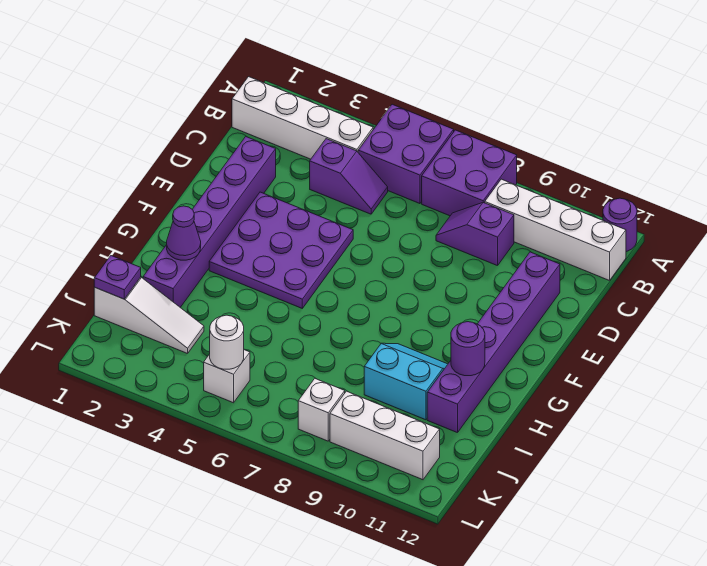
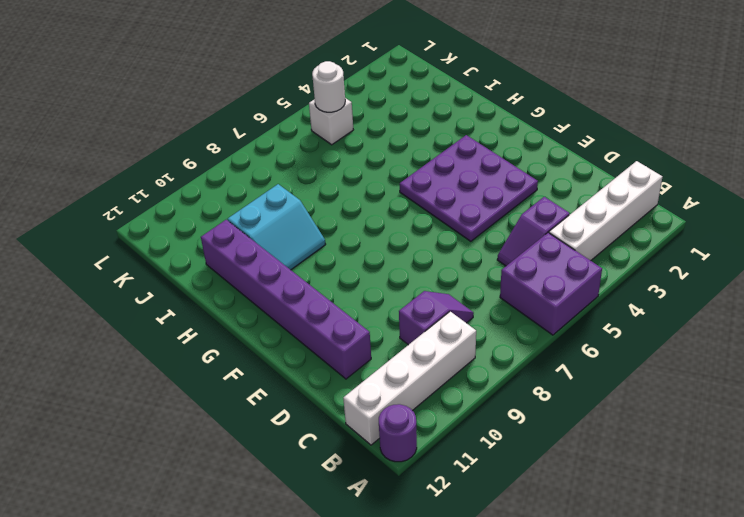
none -> purple brick A7:B8 level 1
none -> purple brick D2:I2 level 1
none -> white slope J1:J3 level 1 top 1

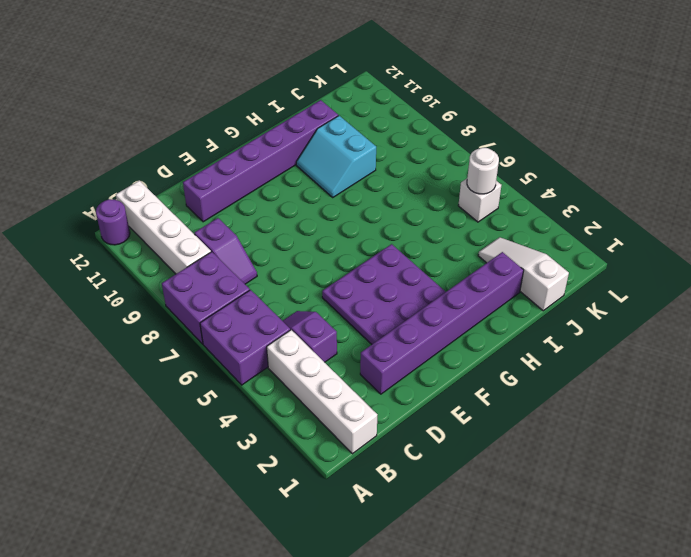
none -> white brick K8 level 1
none -> white brick K9:K11 level 1
none -> purple cone H2 level 2

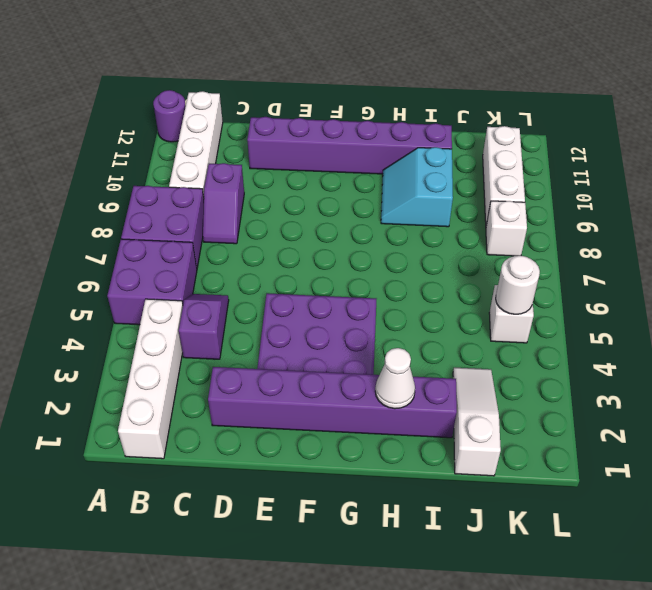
white cone H2 level 2 -> purple cone H2 level 2
none -> purple round brick H11 level 2
none -> purple plate J1 level 2

